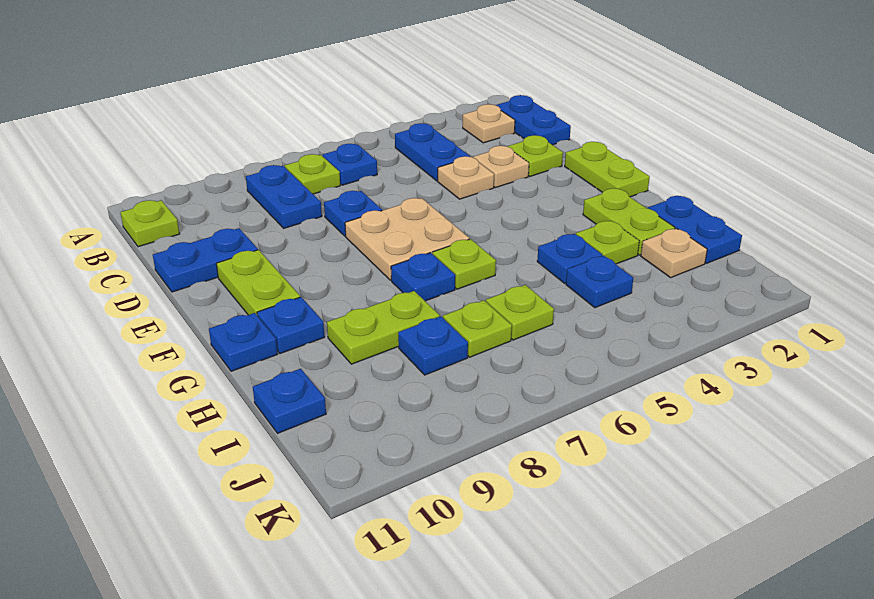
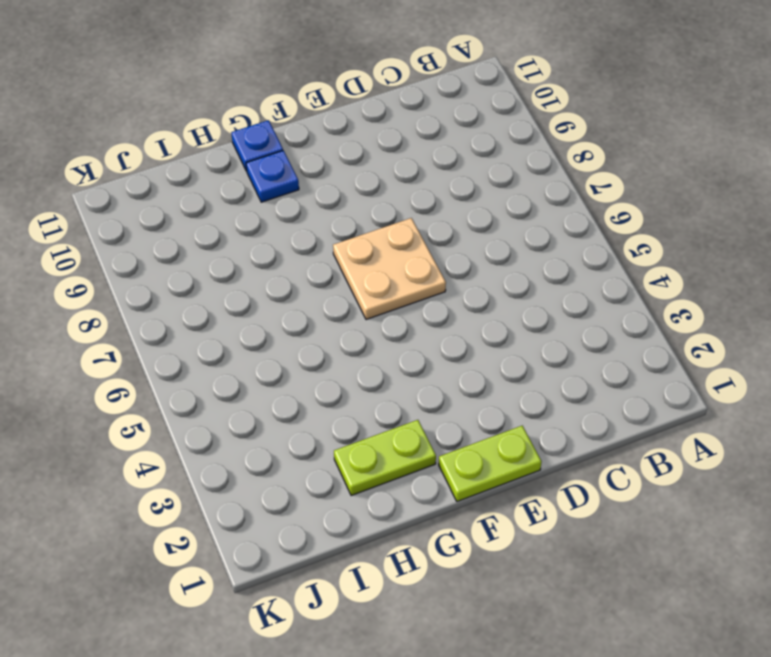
none -> blue plate B1:C1 level 1
none -> tan plate B2 level 1
none -> blue plate B4:C4 level 1
none -> blue plate B6 level 1

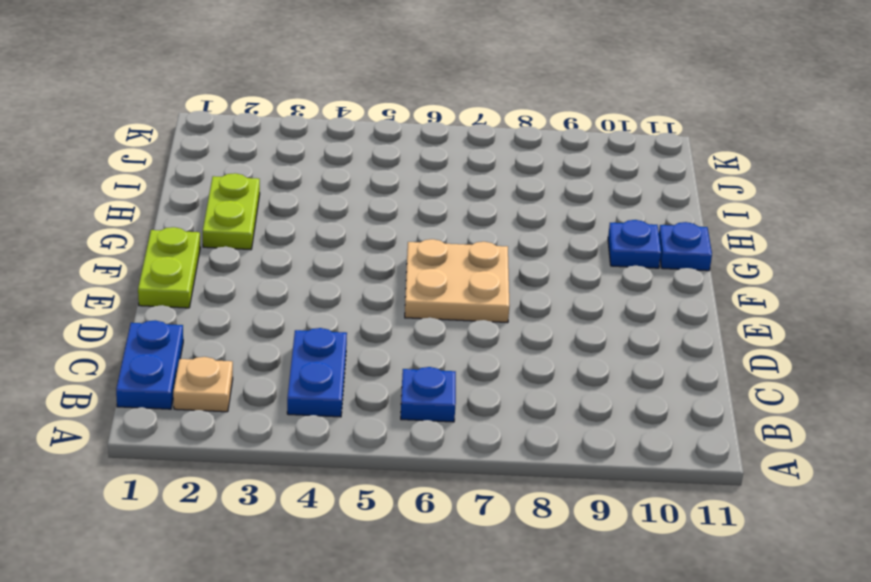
none -> lime plate B7 level 1
none -> blue plate B8:C8 level 1
none -> lime plate B11 level 1
none -> lime plate D2 level 1

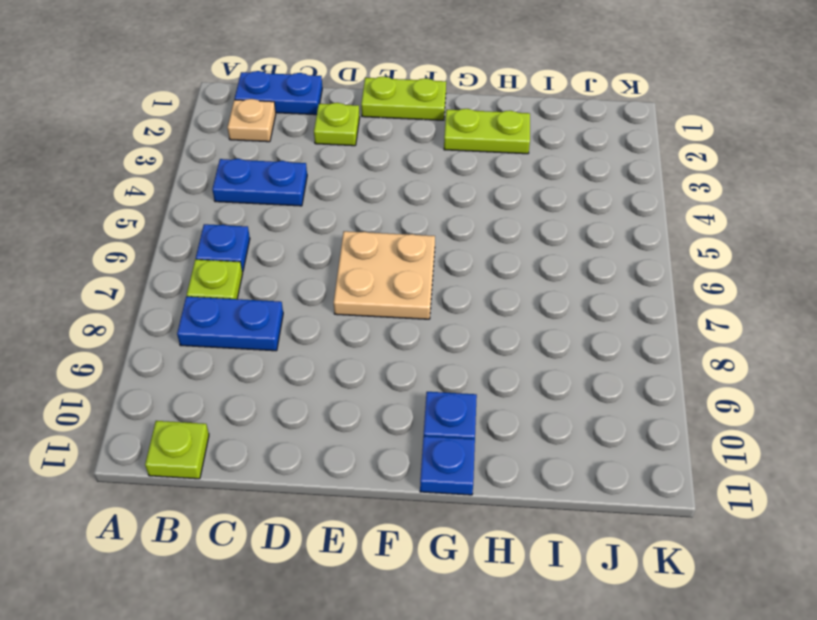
none -> tan plate D3 level 1
none -> tan plate D4 level 1
none -> blue plate D7 level 1
none -> blue plate D10:D11 level 1

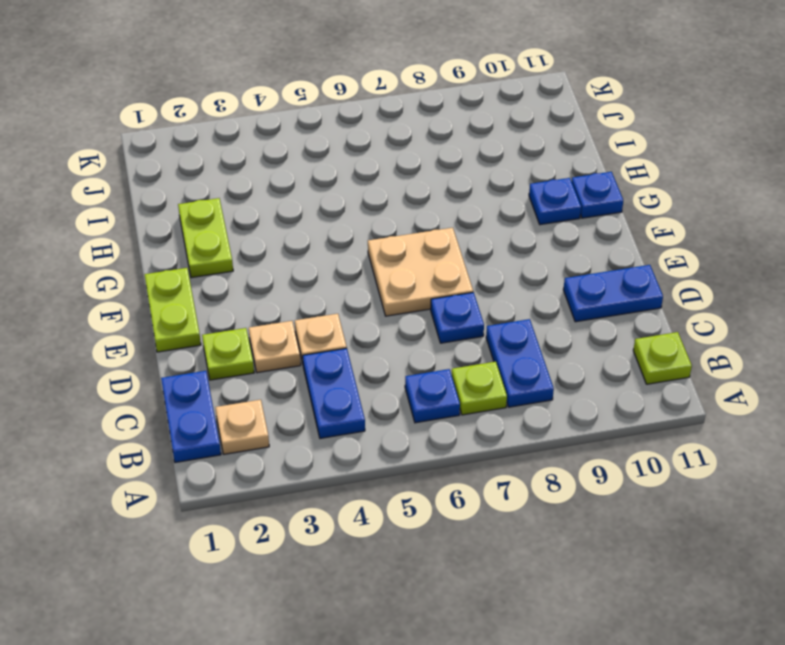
none -> lime plate E10:F10 level 1
none -> lime plate G6 level 1
none -> blue plate G7 level 1
none -> blue plate H1:I1 level 1

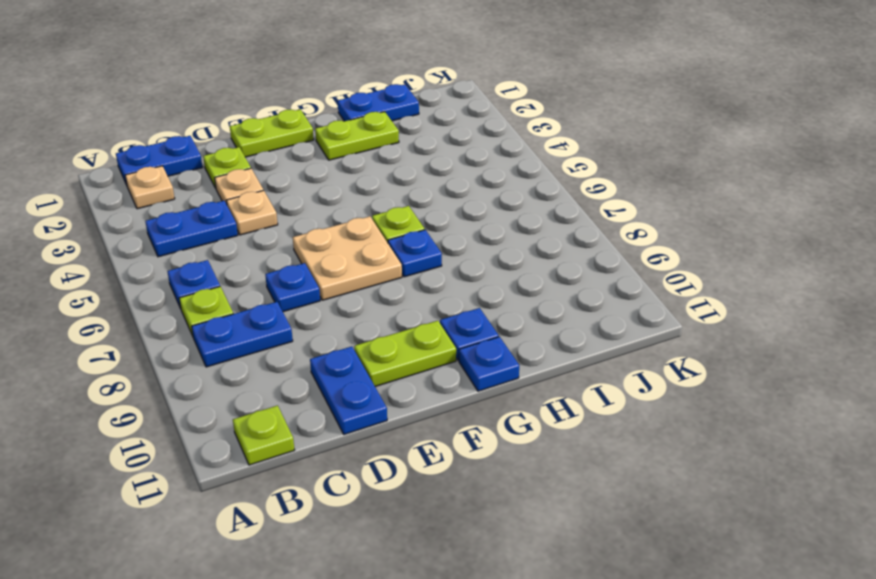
none -> lime plate H3 level 1
none -> blue plate H4 level 1
none -> lime plate H8:H9 level 1
none -> tan plate I2 level 1

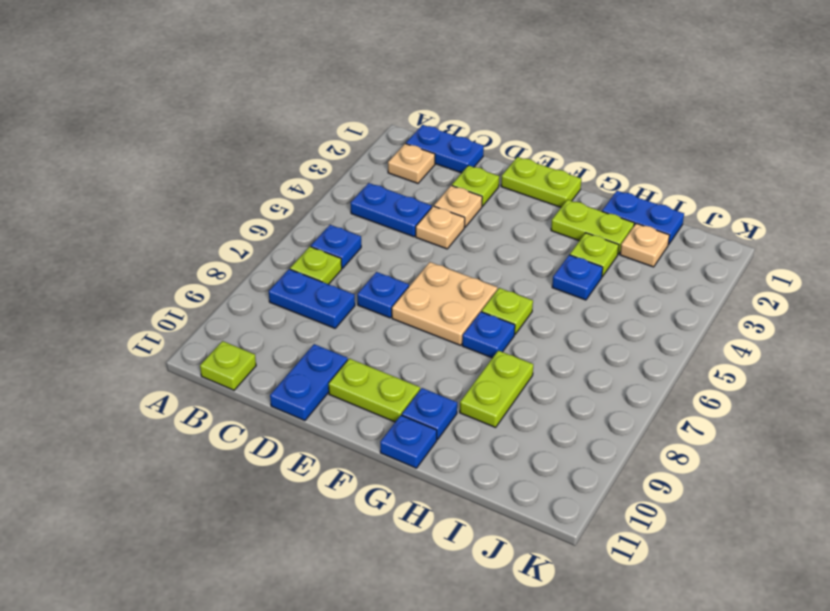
none -> blue plate I4 level 1
none -> lime plate I6 level 1
none -> lime plate I7 level 1
none -> blue plate I8 level 1

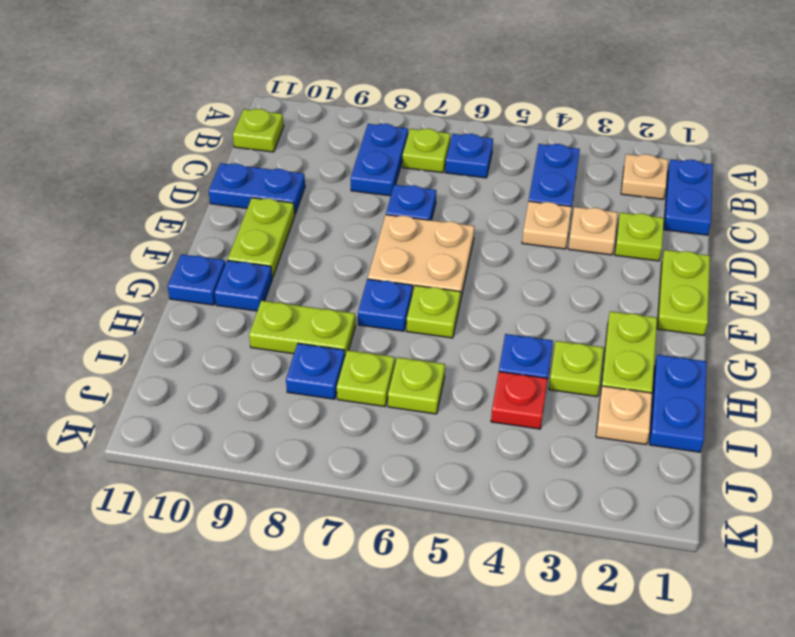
red plate I4 level 1 -> blue plate I4 level 1
none -> blue plate I11 level 1

